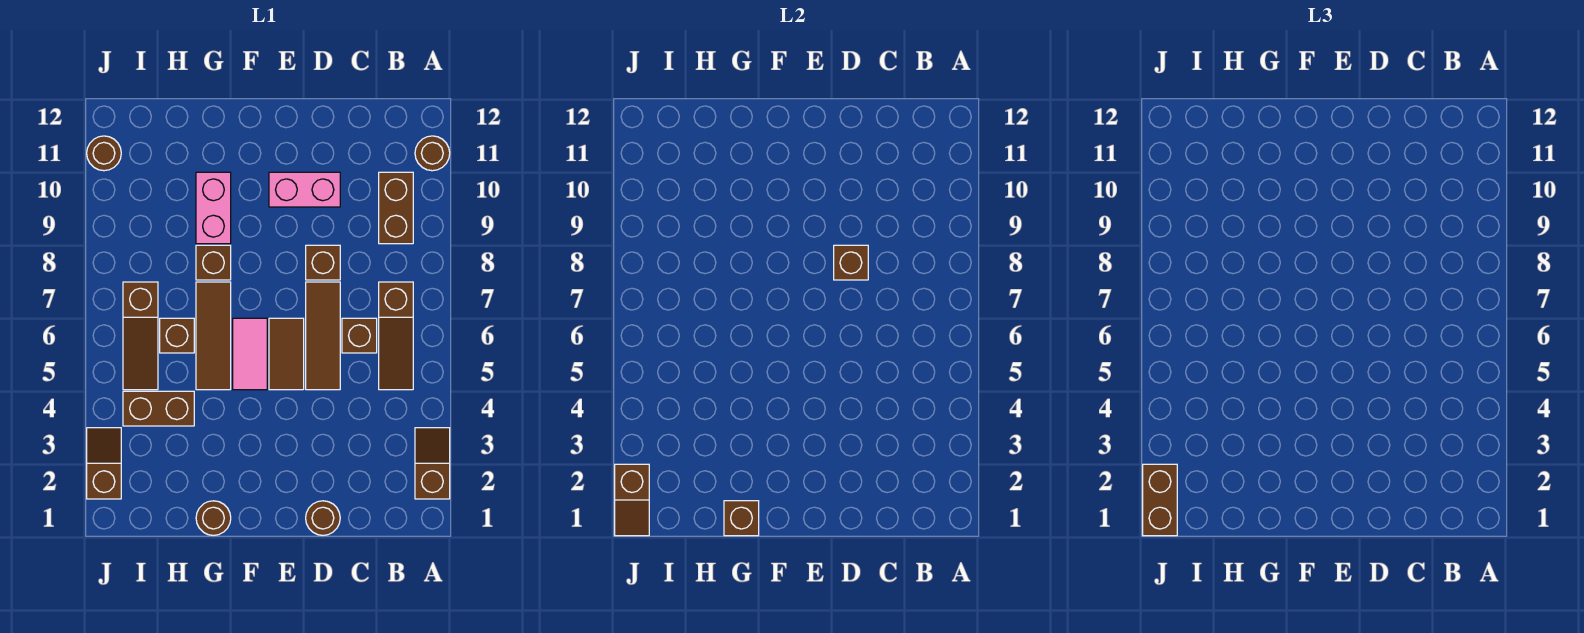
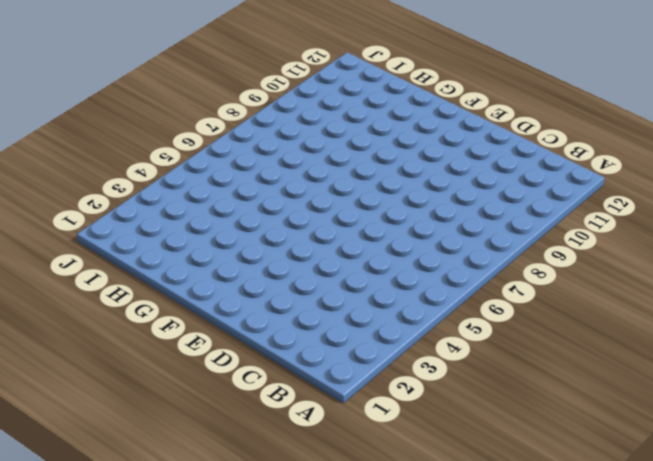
none -> brown slope A2:A3 level 1 top 2
none -> brown round brick A11 level 1
none -> brown slope B5:B7 level 1 top 7

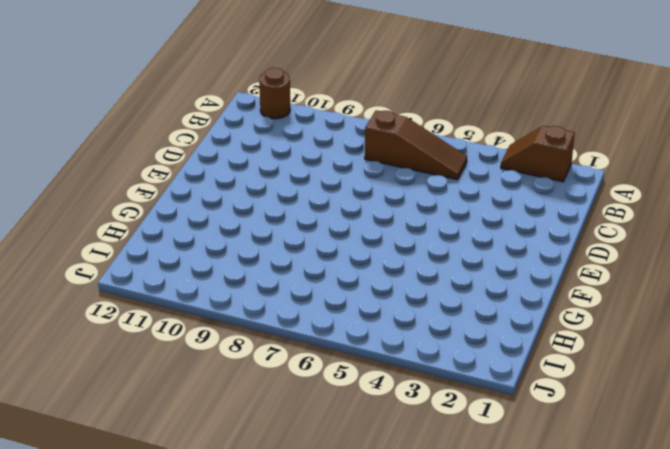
none -> brown brick B9:B10 level 1
none -> brown brick C6 level 1
none -> brown round brick D1 level 1

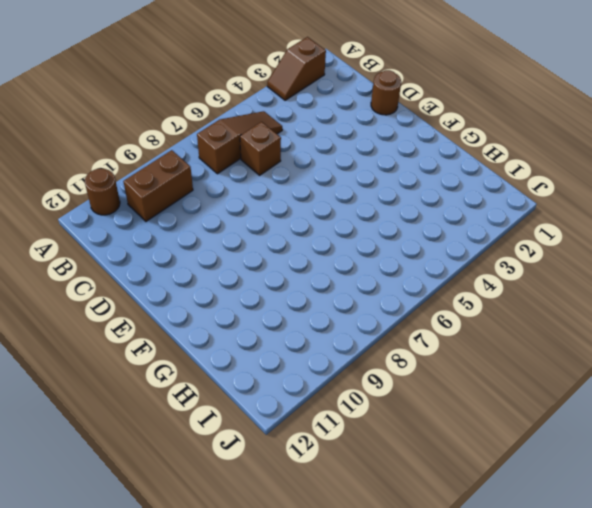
none -> brown tile D5:D7 level 1
none -> brown brick D8 level 1
none -> pink brick D10:E10 level 1

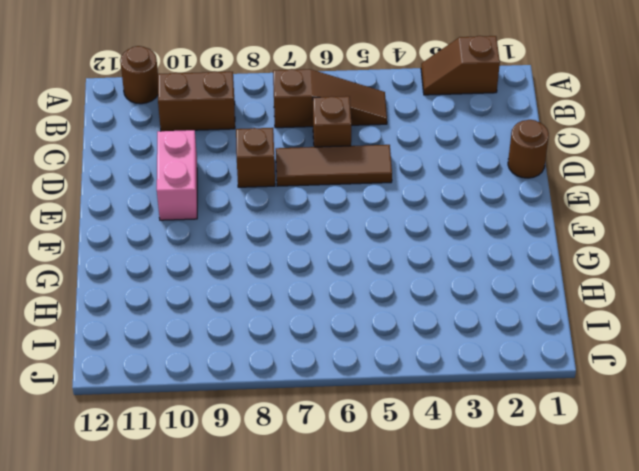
none -> brown tile E5:E6 level 1
none -> pink tile F5:F6 level 1
none -> brown round brick G1 level 1

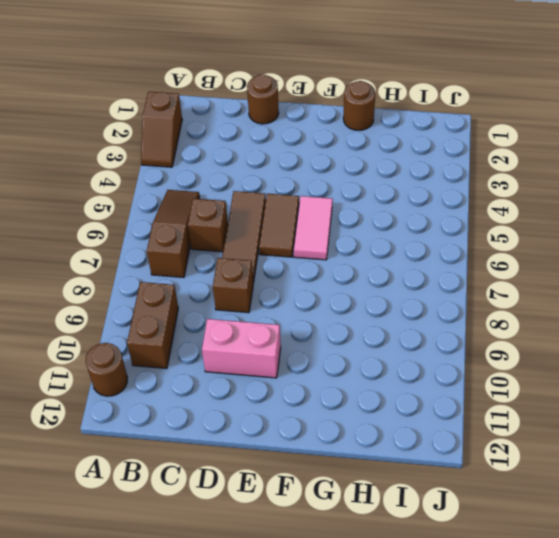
none -> brown tile G5:G7 level 1
none -> brown brick G8 level 1
none -> pink brick G9:G10 level 1

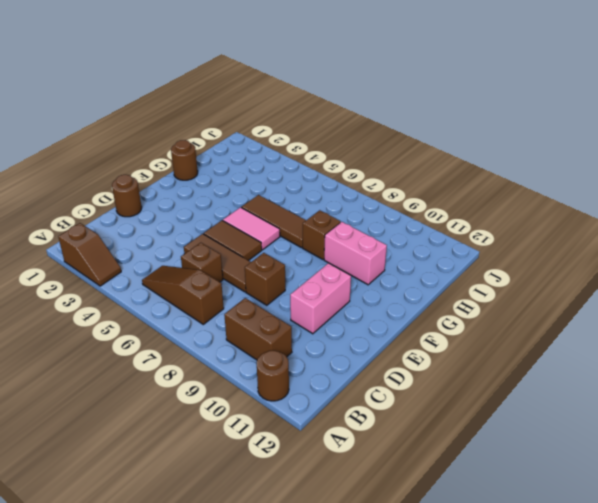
none -> brown brick H4:I4 level 1
none -> brown brick H6 level 1
none -> brown slope I5:I7 level 1 top 7

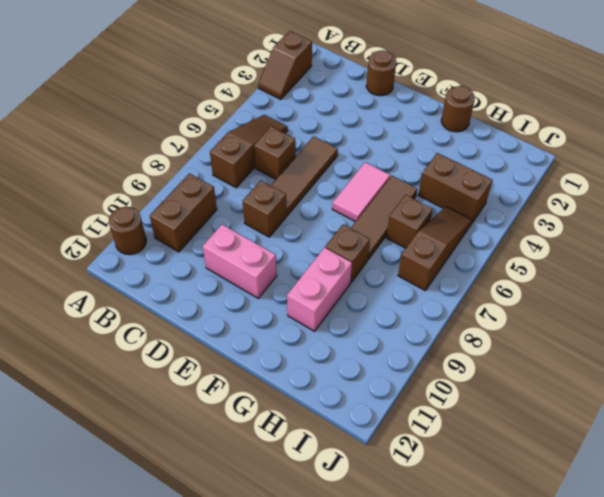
none -> brown tile E5:E6 level 1
none -> brown slope J2:J3 level 1 top 2
none -> brown round brick J11 level 1

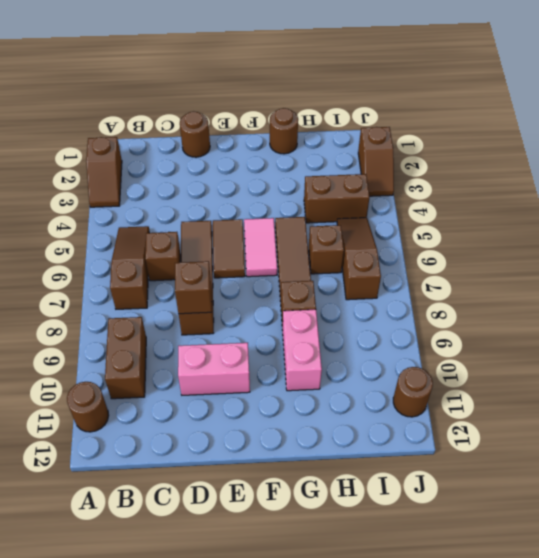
none -> brown brick G1 level 2
none -> brown slope J1:J2 level 2 top 2
none -> brown brick J1:J2 level 3

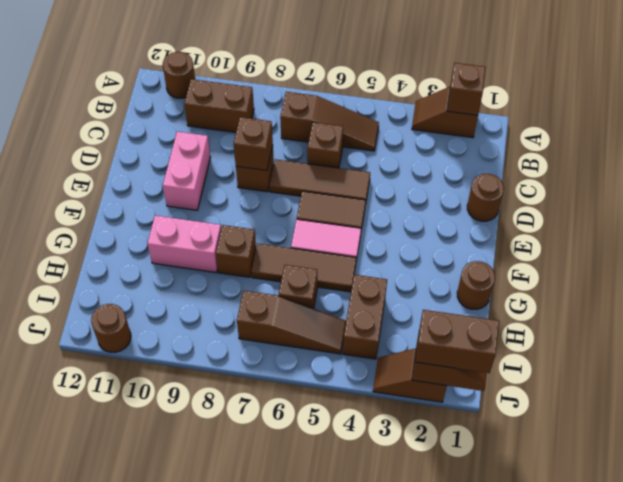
brown brick A2 level 2 -> brown brick G1 level 2

